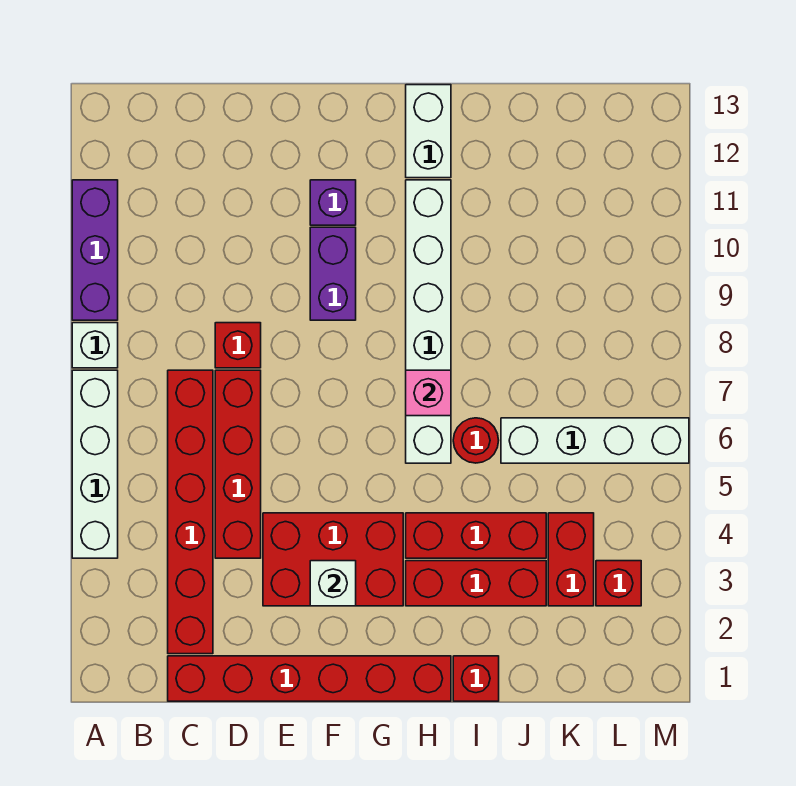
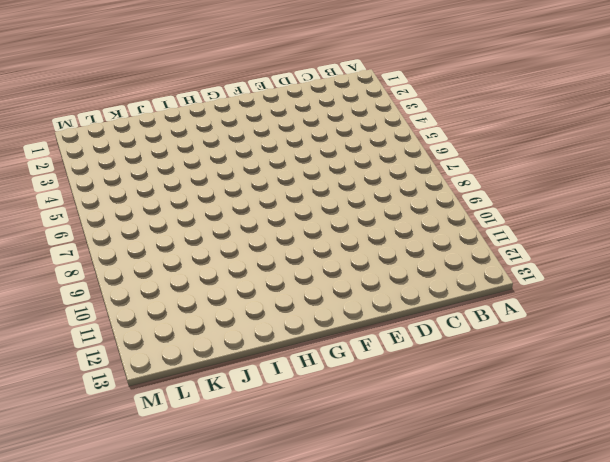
none -> white brick A4:A7 level 1
none -> white brick A8 level 1
none -> purple brick A9:A11 level 1

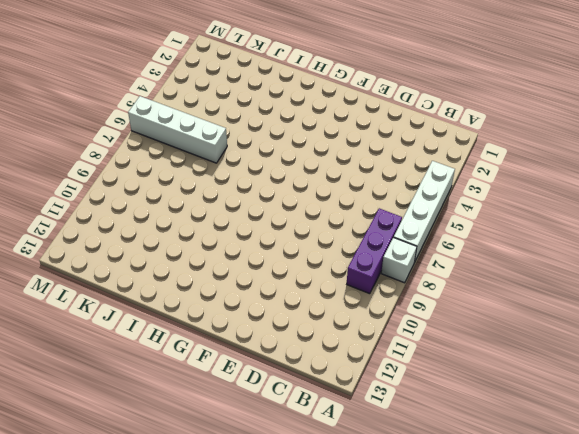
purple brick B7:B9 level 1 -> purple brick A9:A11 level 1
none -> red brick C1:H1 level 1
none -> red brick C2:C7 level 1
none -> red brick D4:D7 level 1

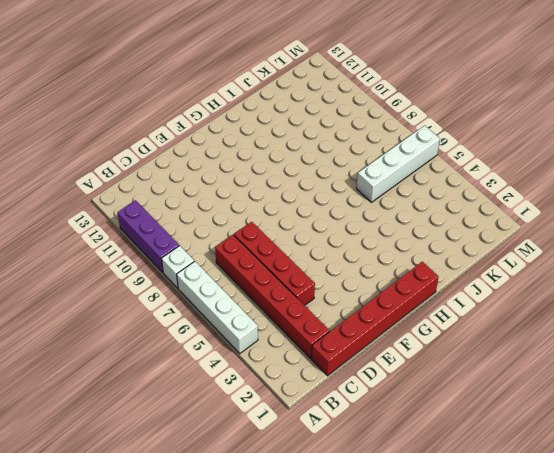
none -> red brick D8 level 1
none -> red brick E3:G4 level 1
none -> purple brick F9:F10 level 1

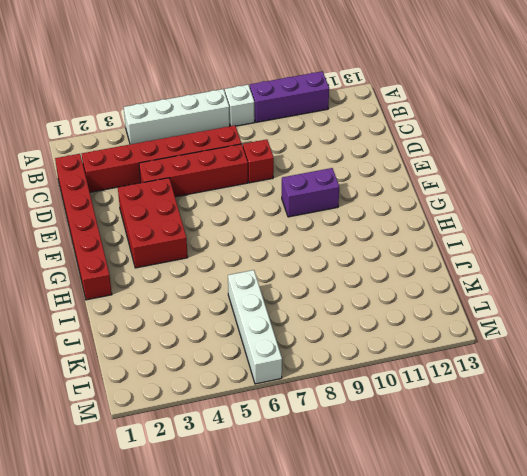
none -> purple brick F11 level 1
none -> red brick H3:J3 level 1
none -> red brick H4:J4 level 1

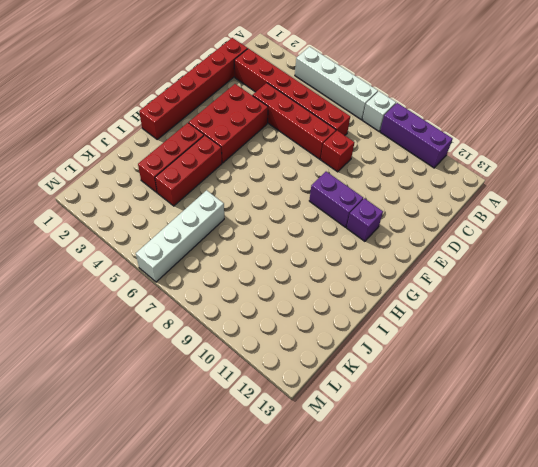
none -> white brick H6:H11 level 1
none -> white brick H12:H13 level 1
none -> red brick I1 level 1

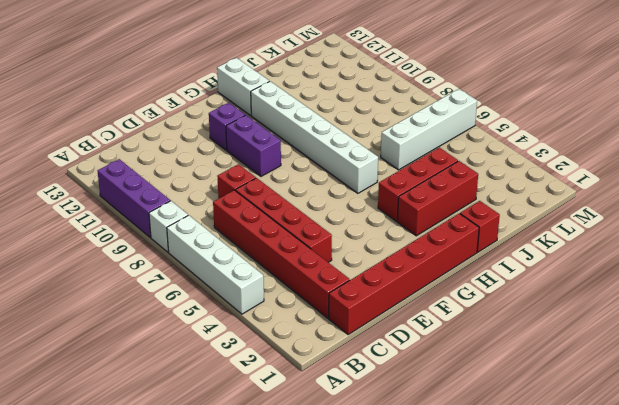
none -> red brick E3:G4 level 1
none -> red round brick I6 level 1
none -> red brick K3:K4 level 1

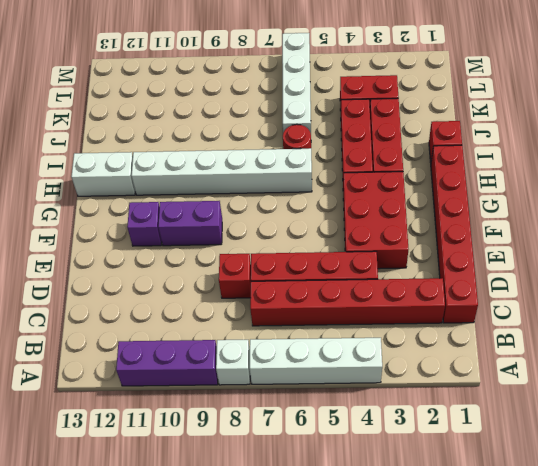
none -> red brick L3 level 1
none -> white brick F3 level 2
none -> pink brick H7 level 2

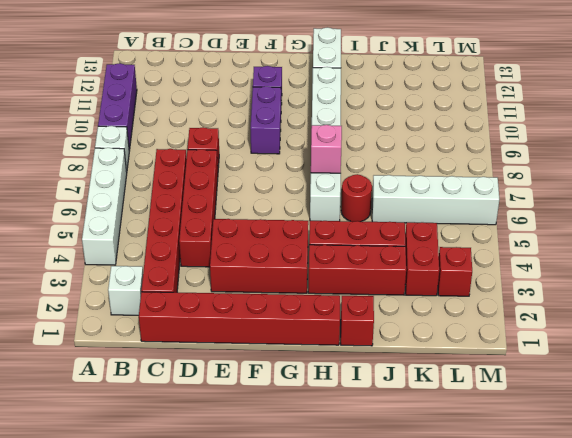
white brick B2 level 1 -> white brick F3 level 2

